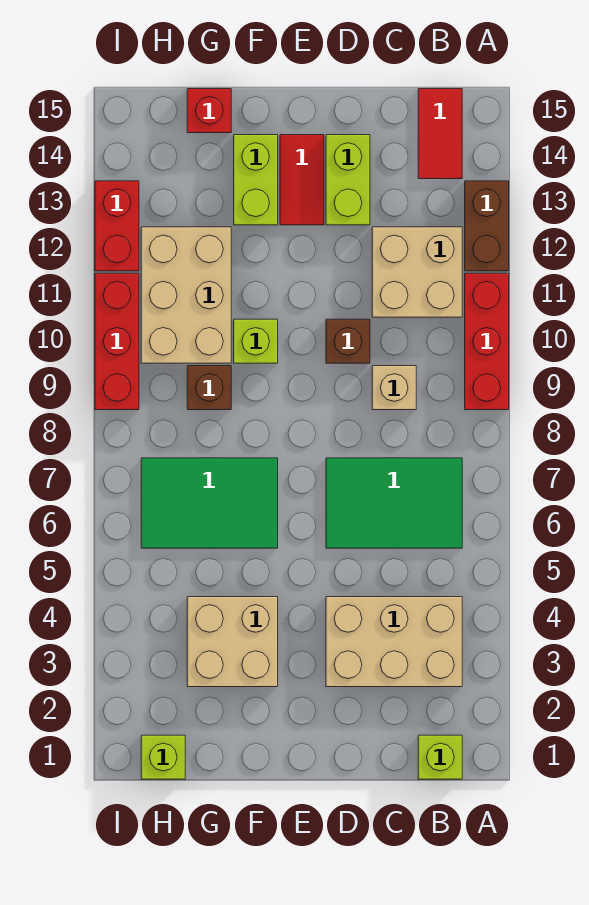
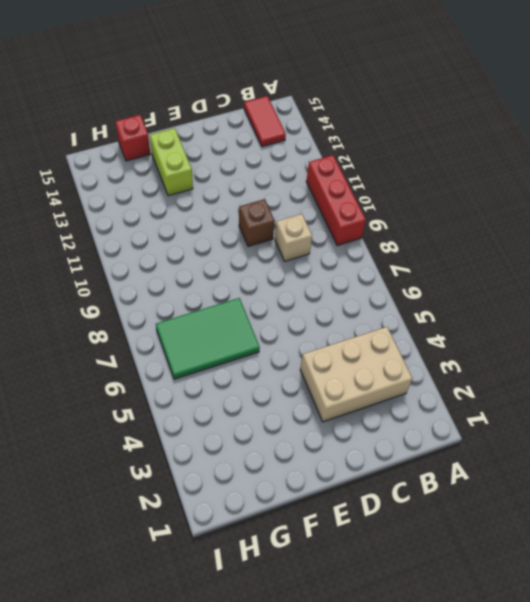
none -> brown brick A12:A13 level 1
none -> lime brick B1 level 1
none -> green tile B6:D7 level 1

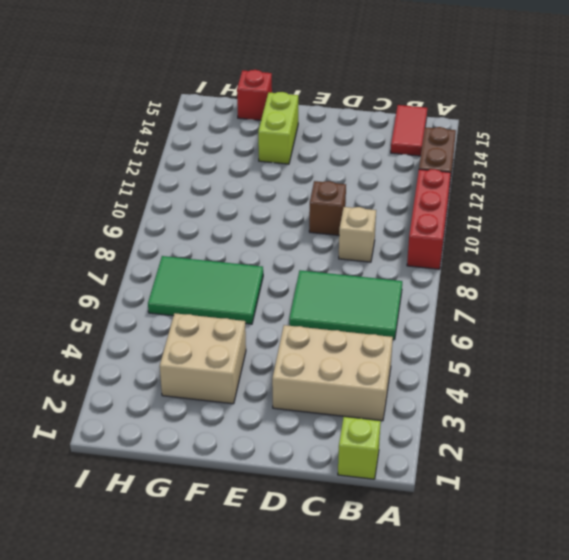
none -> tan brick B11:C12 level 1
none -> lime brick D13:D14 level 1
none -> red tile E13:E14 level 1

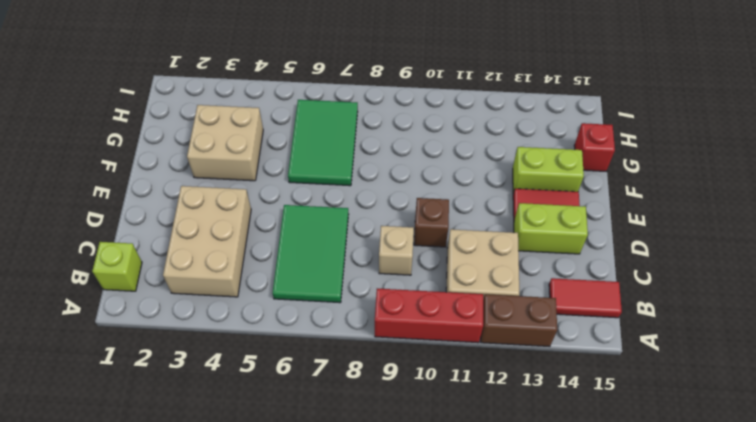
none -> lime brick F10 level 1
none -> brown brick G9 level 1
none -> tan brick G10:H12 level 1

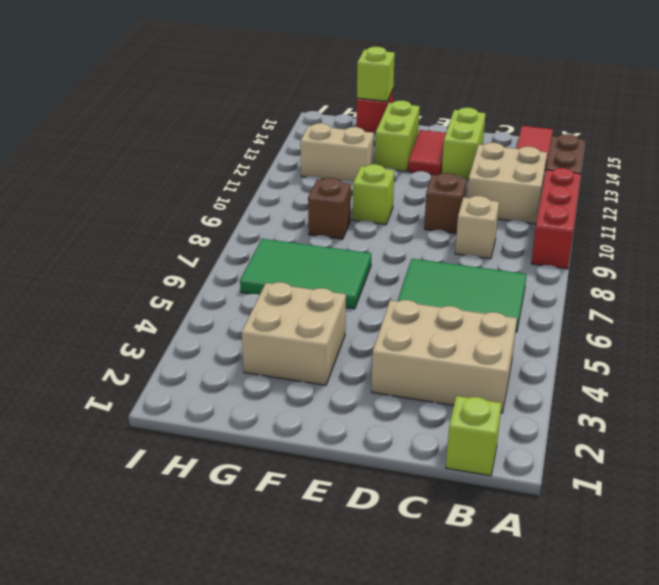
tan brick G12:H12 level 1 -> tan brick G10:H12 level 1
lime brick G15 level 2 -> lime brick H1 level 1
none -> red brick I9:I11 level 1
none -> red brick I12:I13 level 1

